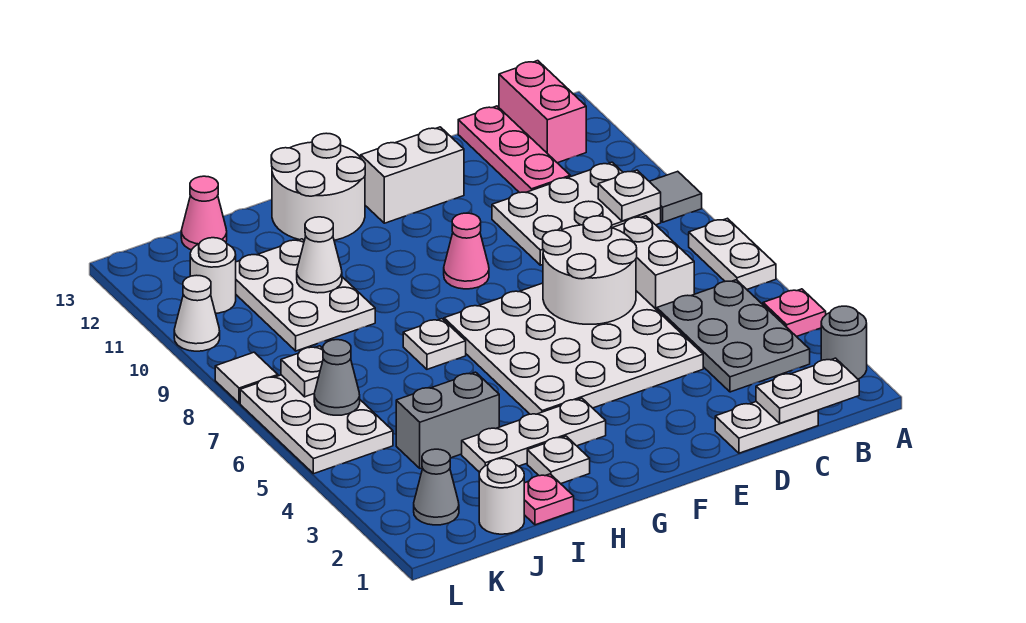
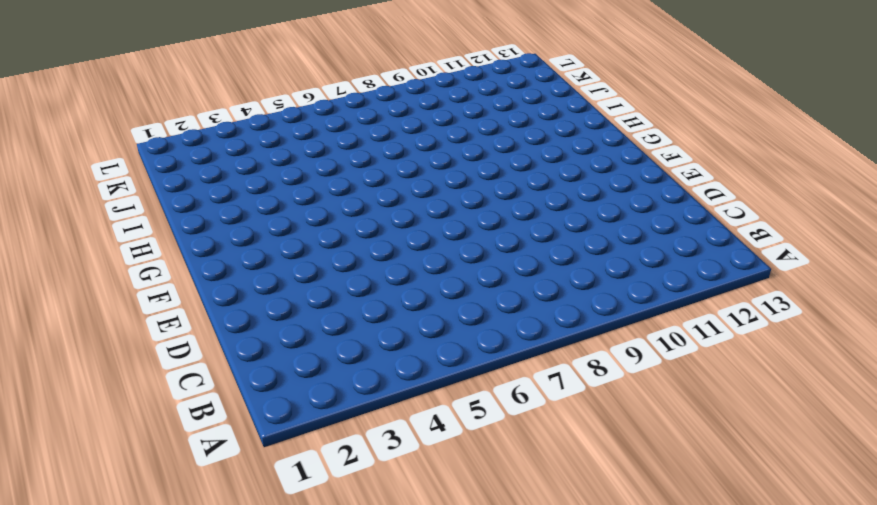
none -> grey round brick A2 level 1
none -> pink plate A4 level 1
none -> white plate A6:A7 level 1
none -> grey tile A9 level 1

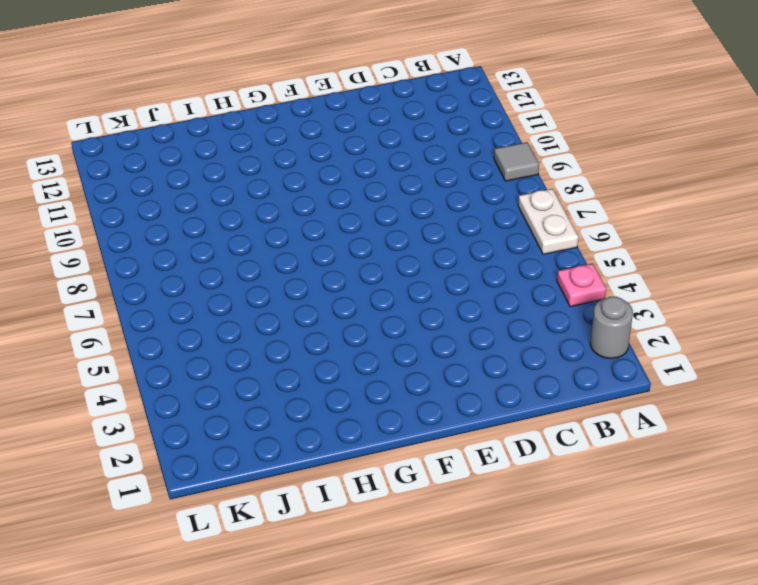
none -> grey plate B3:C5 level 1
none -> white plate B9:D10 level 1
none -> pink brick B12:B13 level 1
none -> white plate C1:D1 level 1

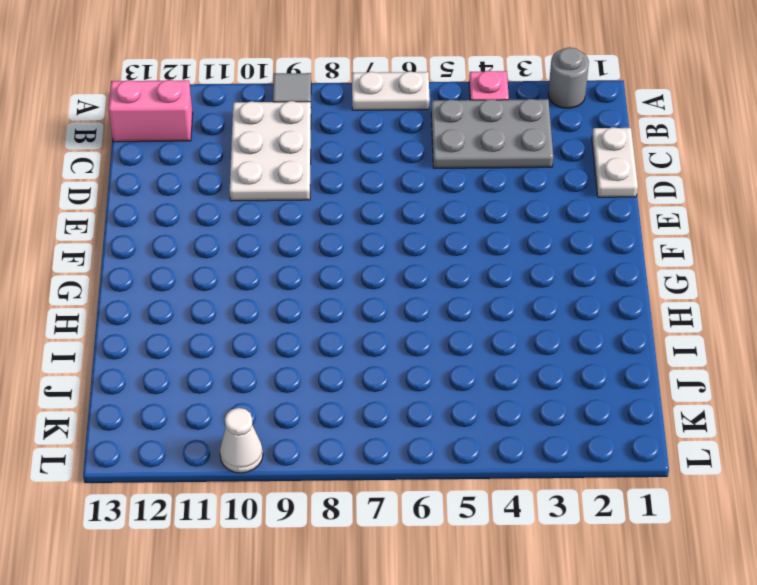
none -> white brick C6:C7 level 1
none -> pink plate C11:C13 level 1
none -> white plate D4:G7 level 1
none -> white brick E12:F12 level 1

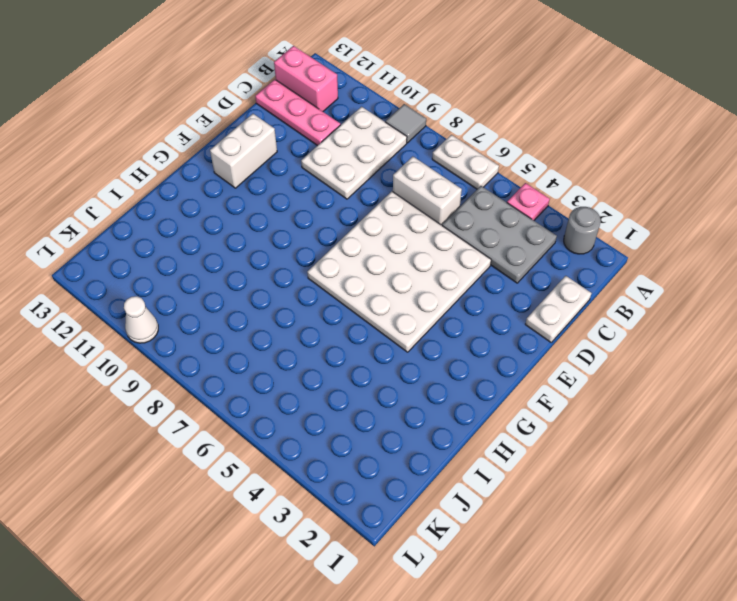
none -> pink cone F9 level 1
none -> white plate G3:I3 level 1
none -> white round brick G12:H13 level 1
none -> white plate H2 level 1

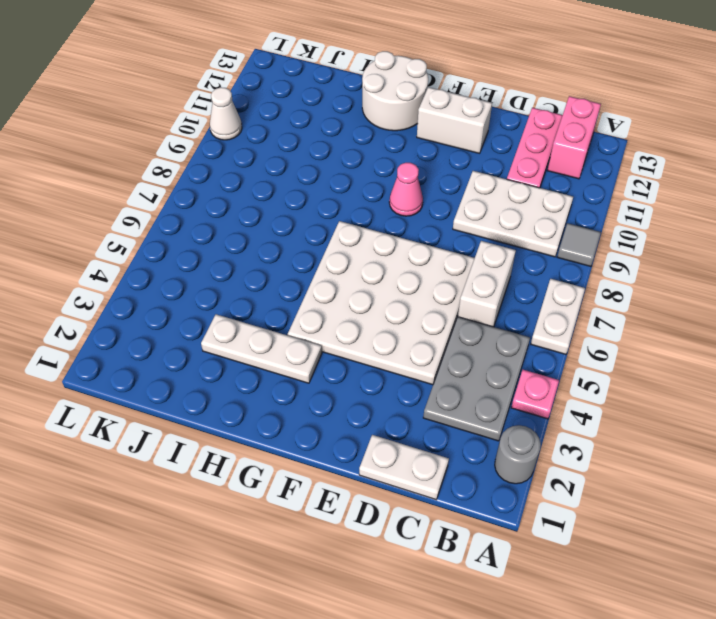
none -> white plate H2 level 1
none -> white plate H7 level 1
none -> pink plate I1 level 1
none -> grey brick I4:J4 level 1

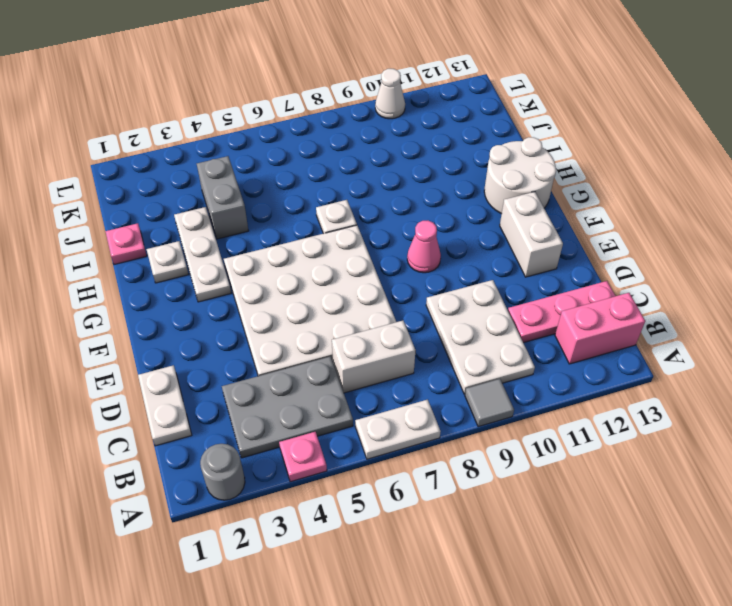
none -> white plate I9:J11 level 1
none -> white round brick J1 level 1
none -> pink cone J13 level 1
none -> grey cone K2 level 1

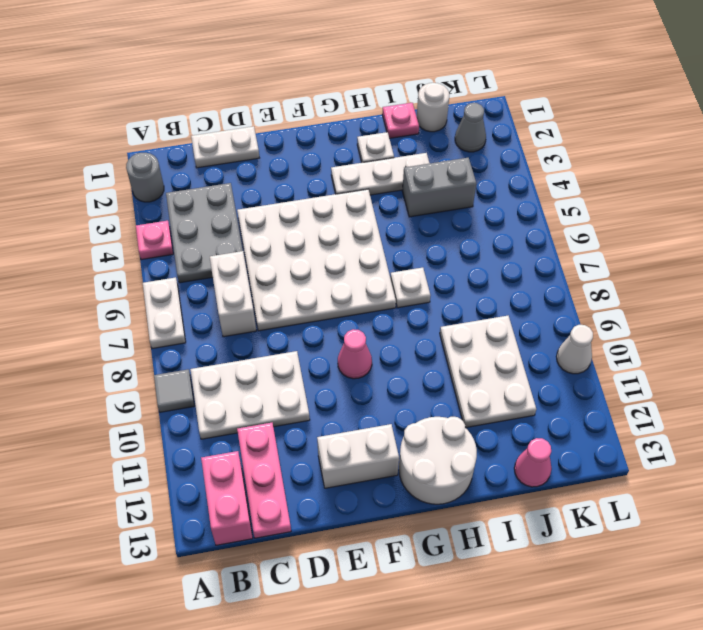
none -> white plate K5:L7 level 1
none -> white round brick K11 level 1
none -> white tile L8 level 1
none -> white plate B1:C1 level 2

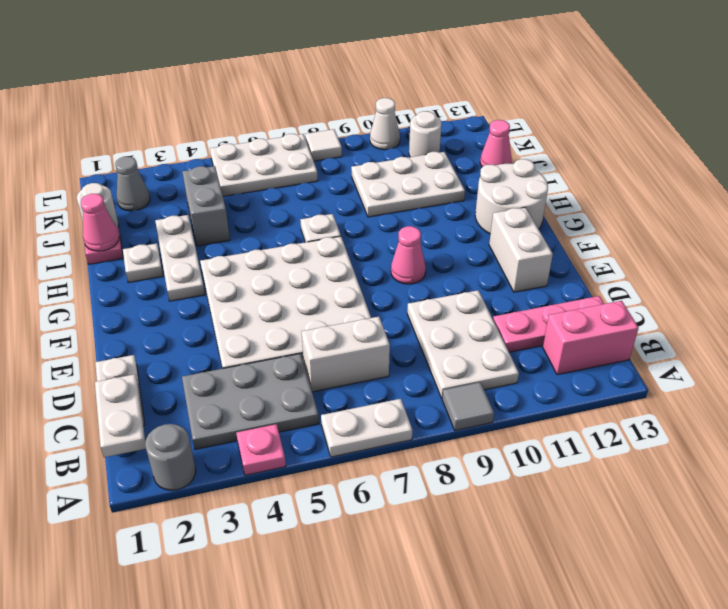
pink cone I1 level 2 -> none
none -> white plate B9 level 2
none -> white round brick D6:E7 level 2
none -> white cone I10 level 2
none -> grey cone K6 level 2

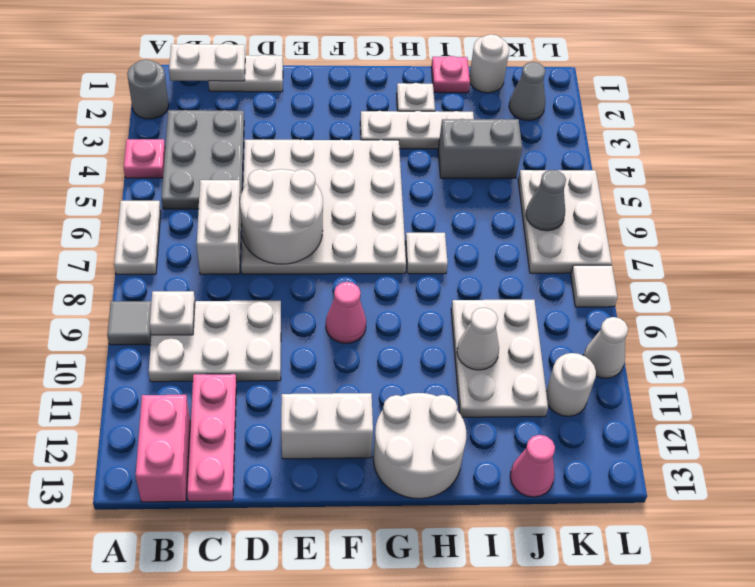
none -> white plate K7 level 2

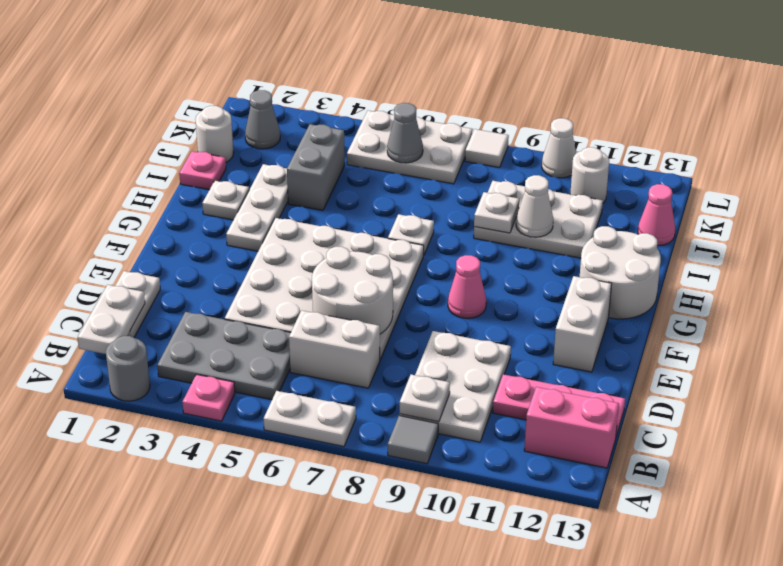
white plate I9 level 2 -> white plate K7 level 2

